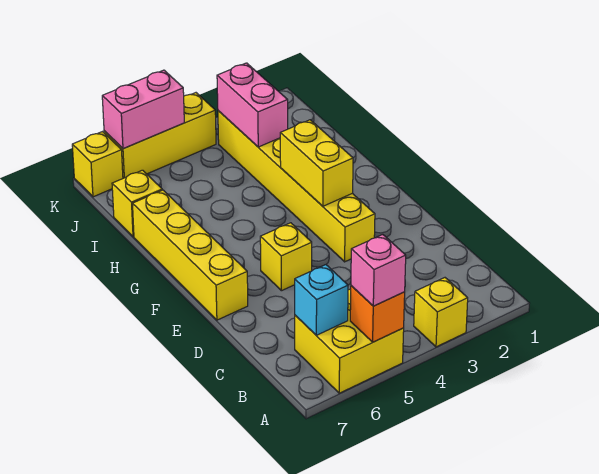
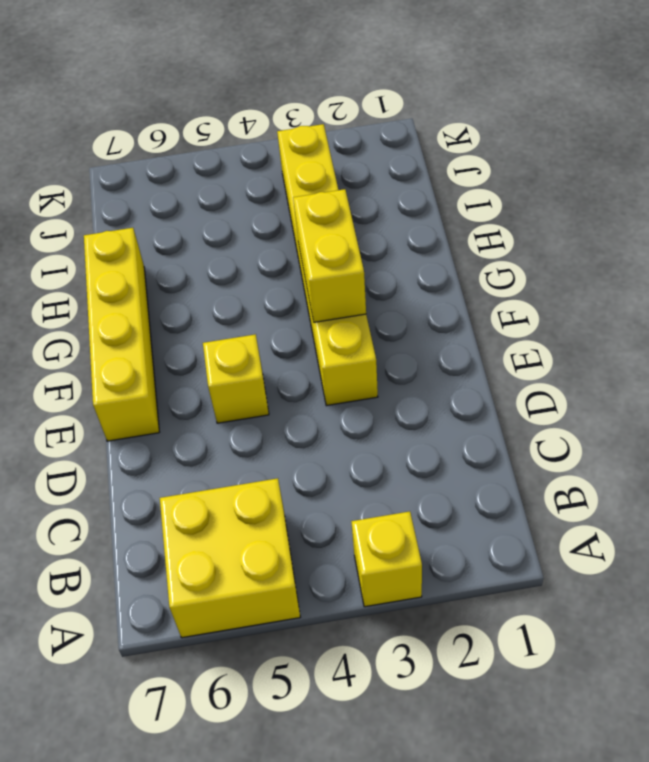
none -> yellow brick I7 level 1
none -> yellow brick K4:K6 level 1
none -> yellow brick K7 level 1

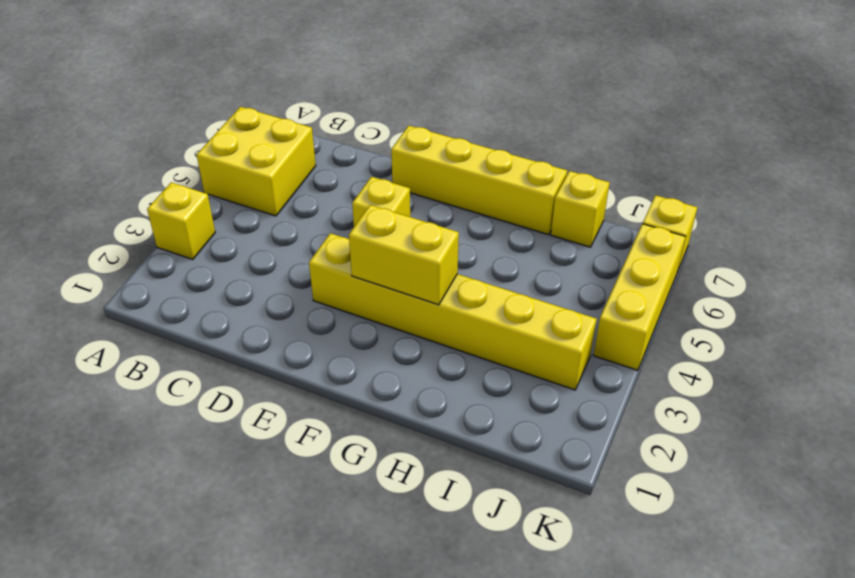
none -> orange brick A5 level 2
none -> cyan brick B6 level 2
none -> pink brick I3:J3 level 2

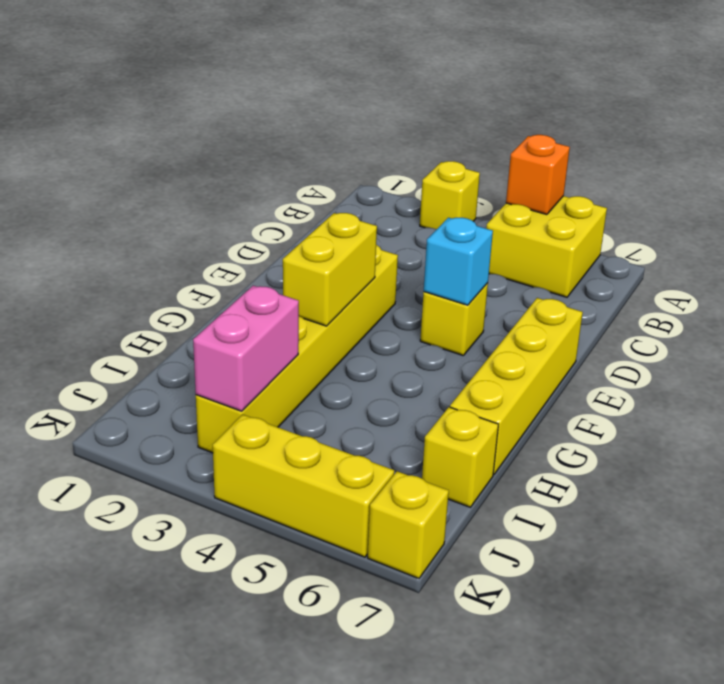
cyan brick E5 level 2 -> cyan brick B6 level 2
none -> pink brick K5:K6 level 2
none -> pink brick A5 level 3

